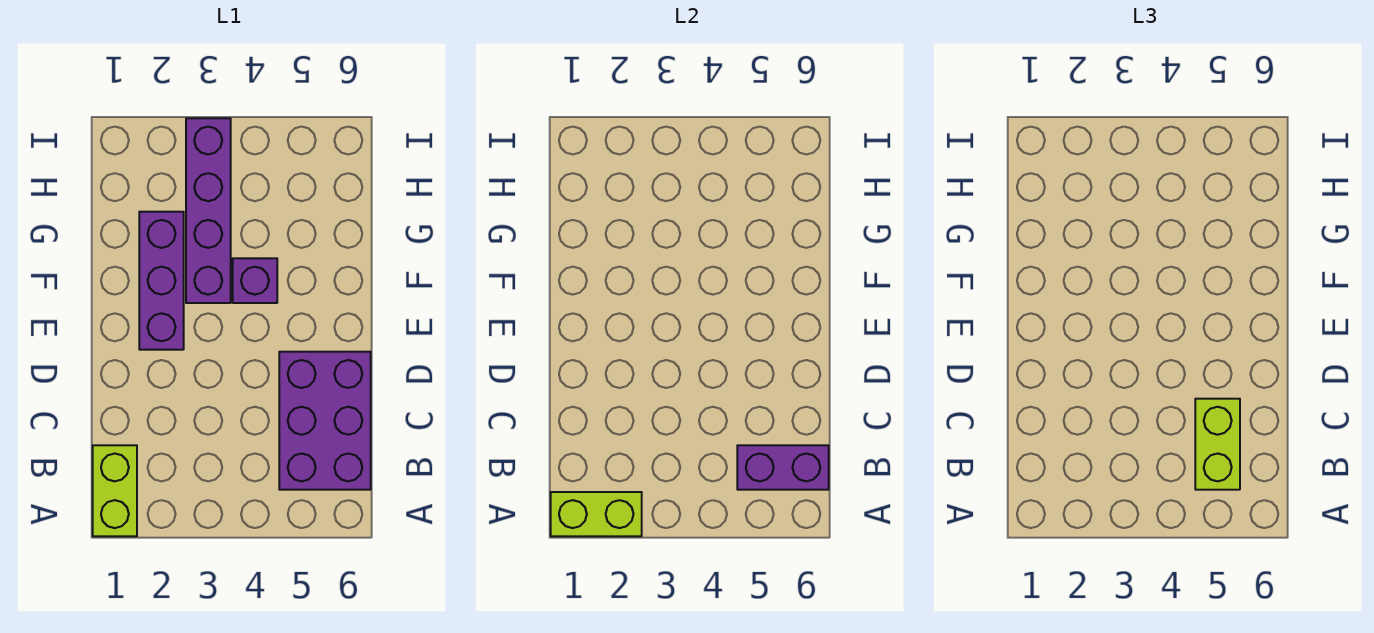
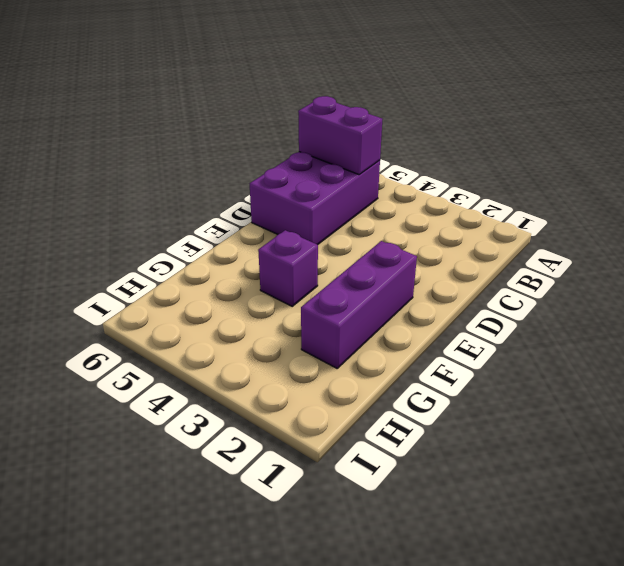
none -> lime brick A1:B1 level 1
none -> purple brick F3:I3 level 1

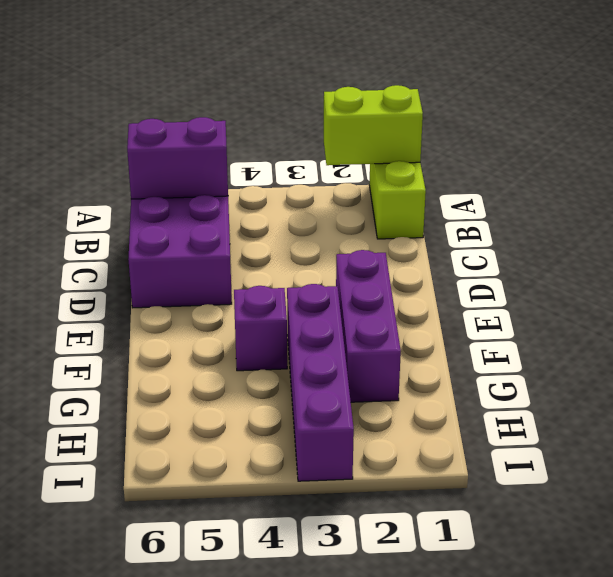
none -> lime brick B5:C5 level 3

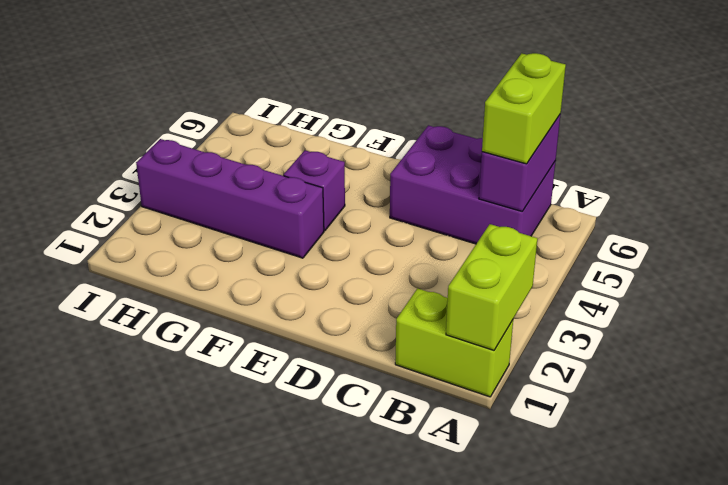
lime brick B5:B6 level 3 -> lime brick B5:C5 level 3
none -> purple brick E2:G2 level 1

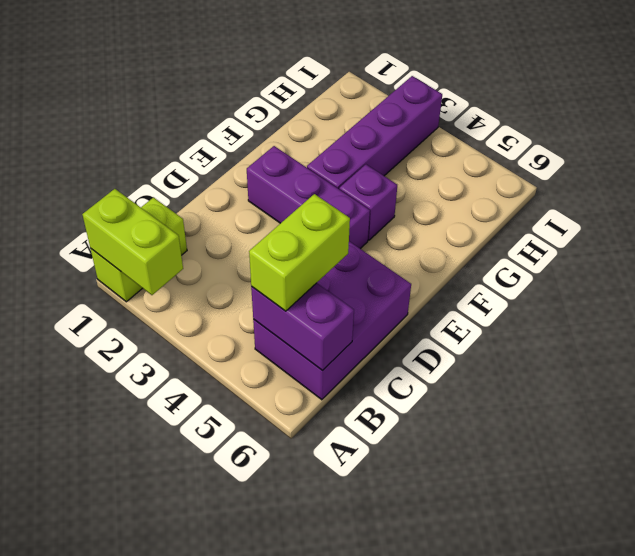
purple brick E2:E4 level 1 -> purple brick E2:G2 level 1

